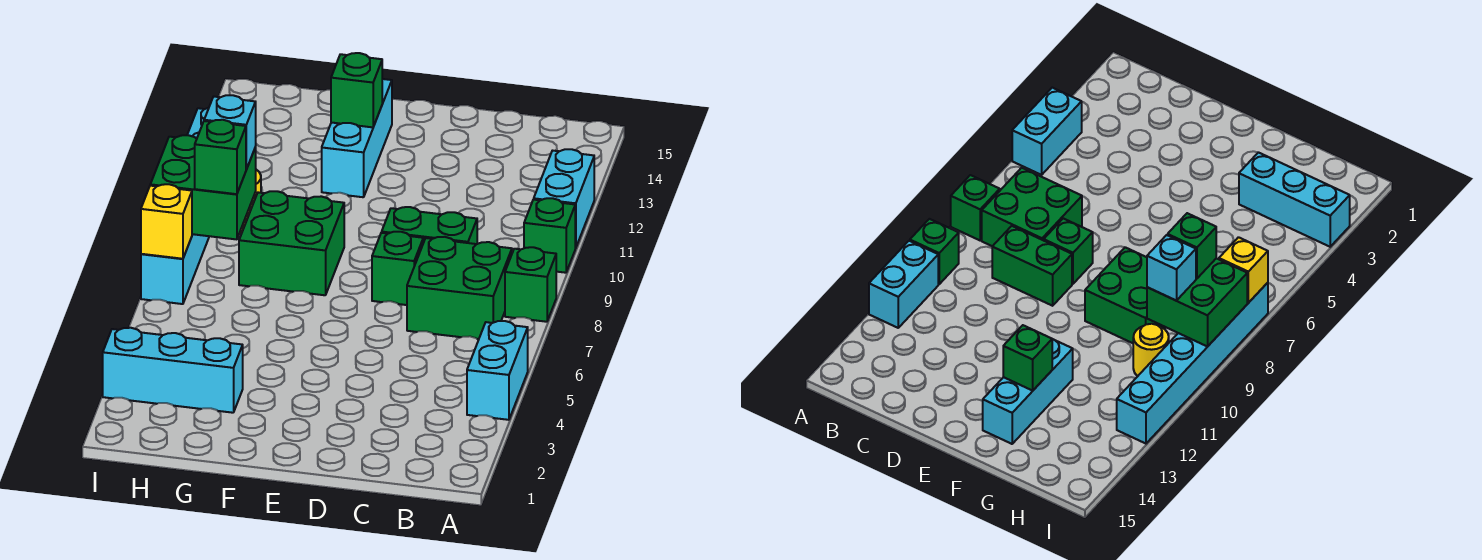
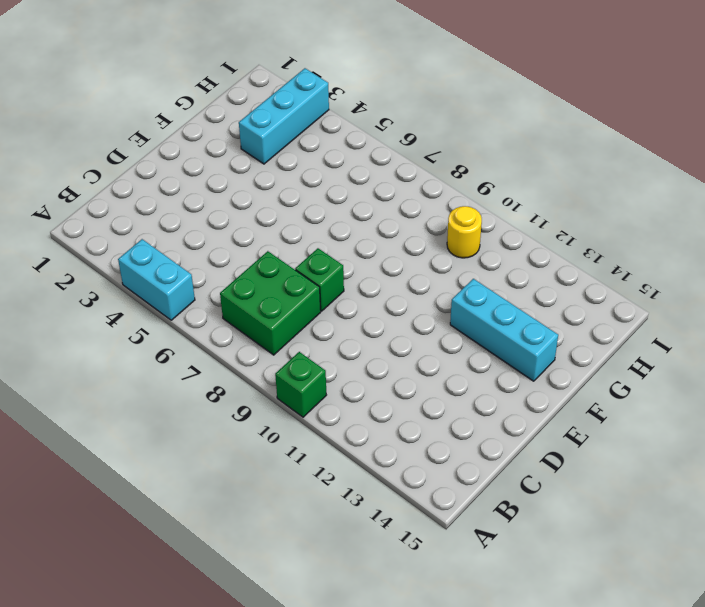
none -> green brick A8 level 1
none -> cyan brick A11:A12 level 1
none -> green brick C9:D9 level 1

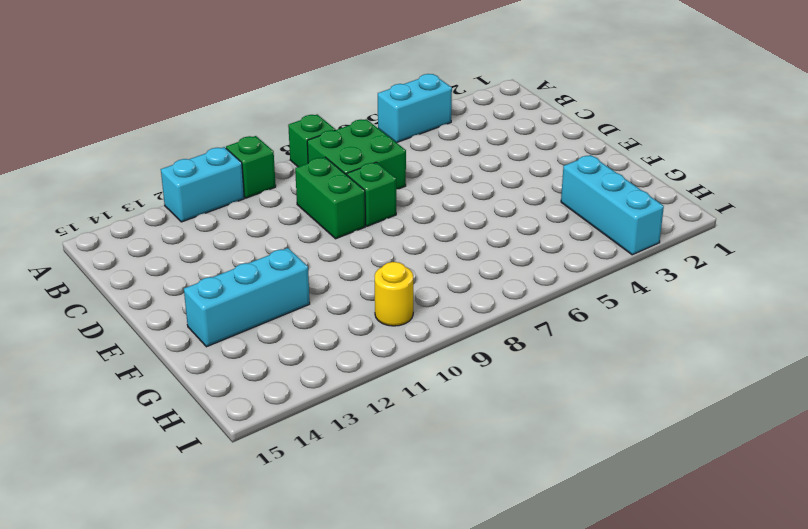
none -> green brick F8:G9 level 1
none -> cyan brick I7:I12 level 1
none -> green brick F13 level 2

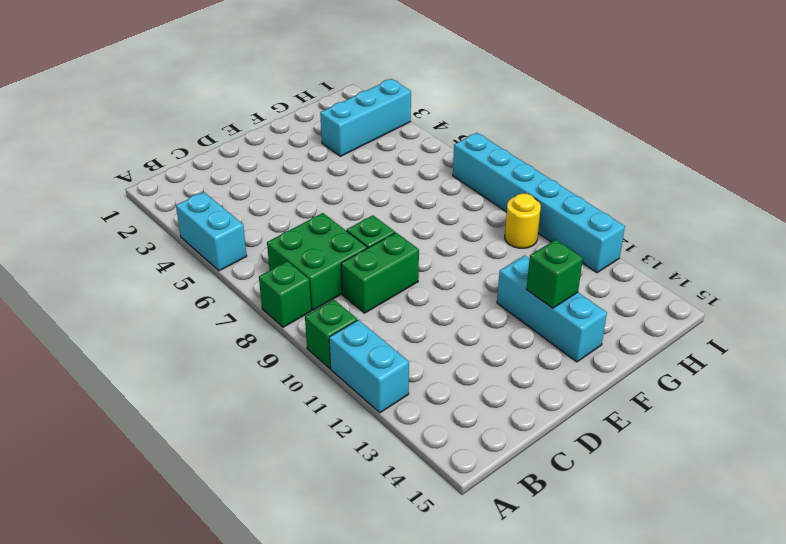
none -> green brick F8:G9 level 1
none -> green brick H8:I9 level 2
none -> yellow brick I7 level 2

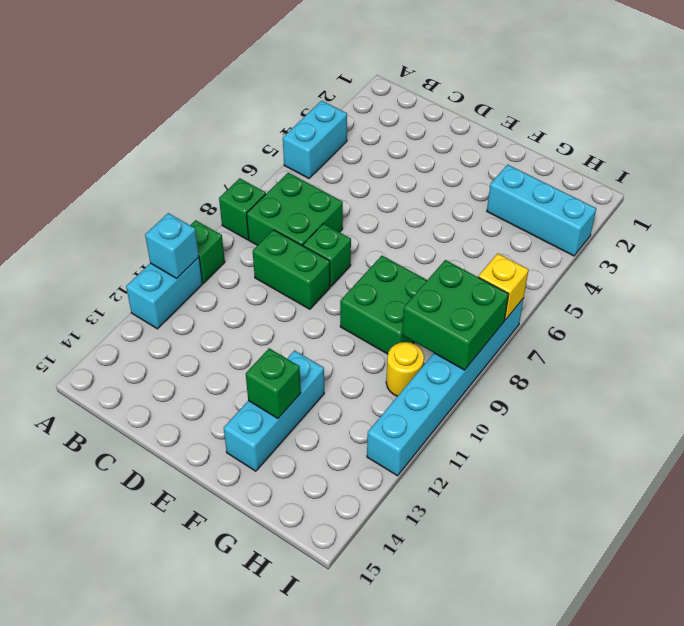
cyan brick A11 level 2 -> cyan brick H9 level 3
none -> green brick H8 level 3

